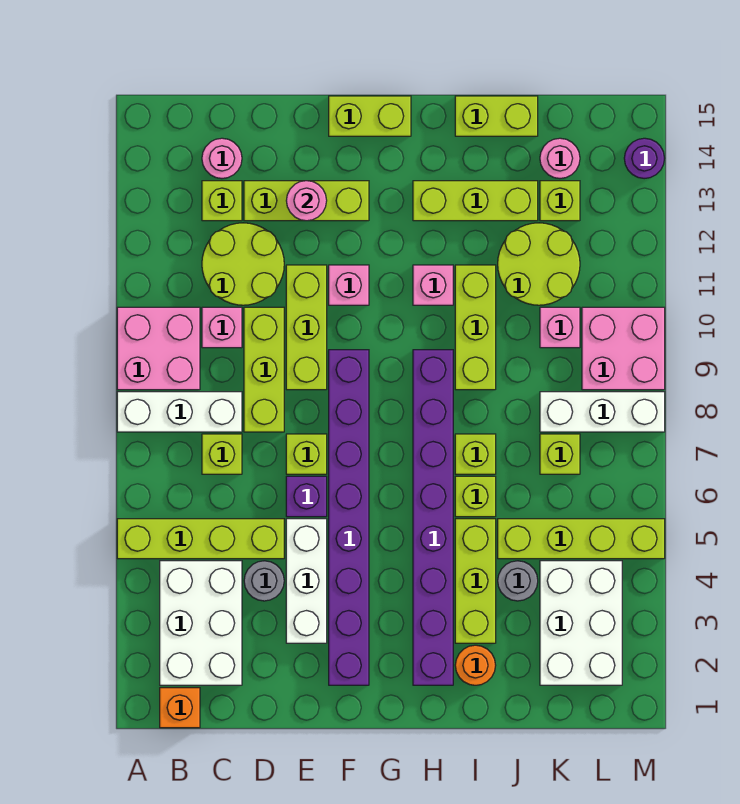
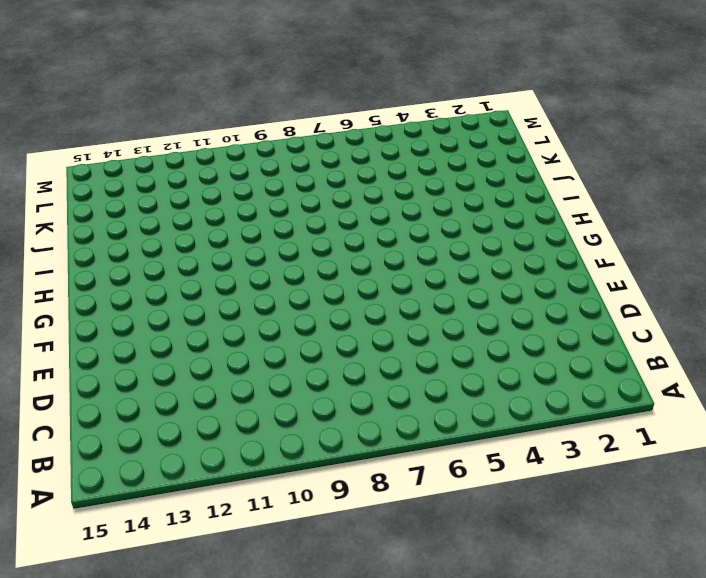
none -> lime brick A5:D5 level 1
none -> white brick A8:C8 level 1
none -> pink brick A9:B10 level 1
none -> orange brick B1 level 1

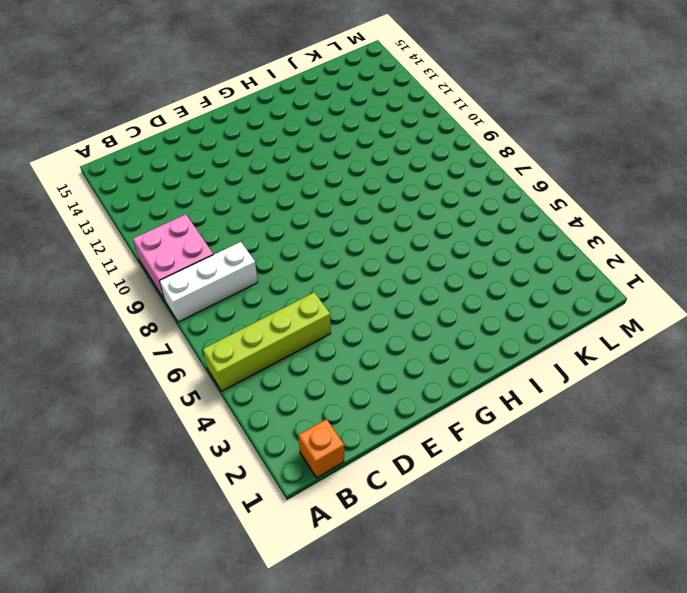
none -> white brick B2:C4 level 1
none -> lime brick C7 level 1
none -> pink brick C10 level 1
none -> lime round brick C11:D12 level 1

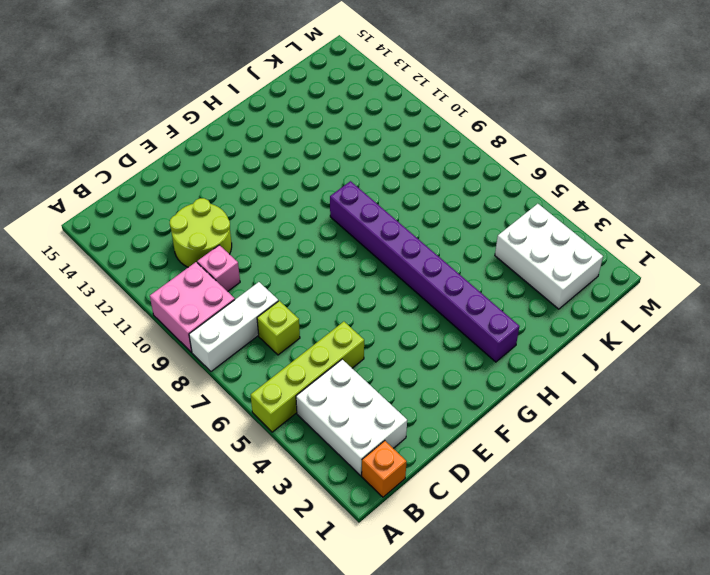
none -> lime brick C13 level 1
none -> pink round brick C14 level 1
none -> grey round brick D4 level 1
none -> lime brick D8:D10 level 1

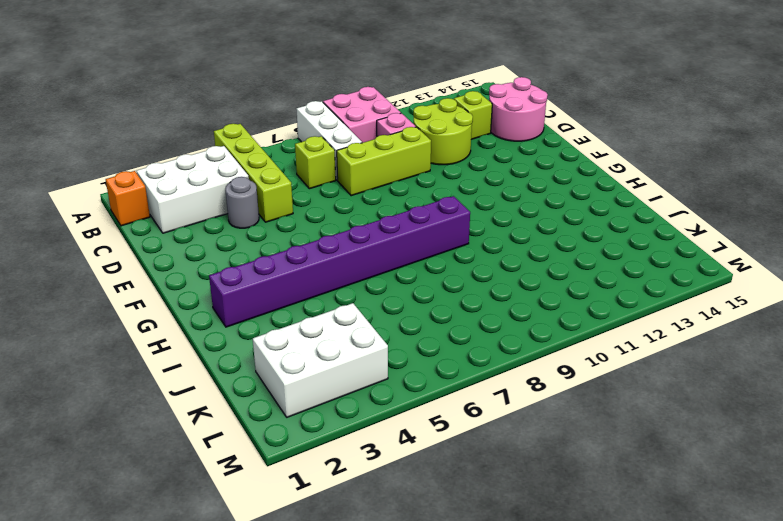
pink round brick C14:D15 level 1 -> pink round brick C14 level 1
none -> lime brick D13:F13 level 1
none -> white brick E3:E5 level 1
none -> purple brick E6 level 1
none -> lime brick E7 level 1

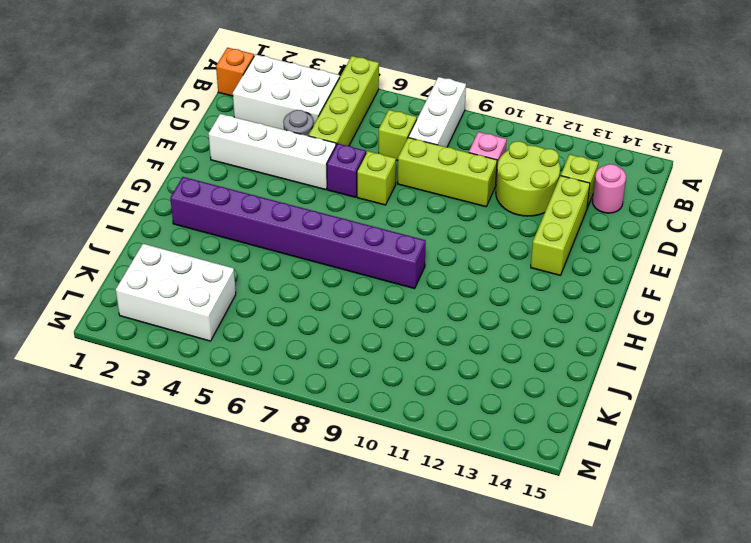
white brick E2:E5 level 1 -> white brick E3:E5 level 1
none -> pink brick A9:B10 level 1
none -> lime brick E9:E11 level 1
none -> purple brick F2:F9 level 1
none -> pink brick F11 level 1

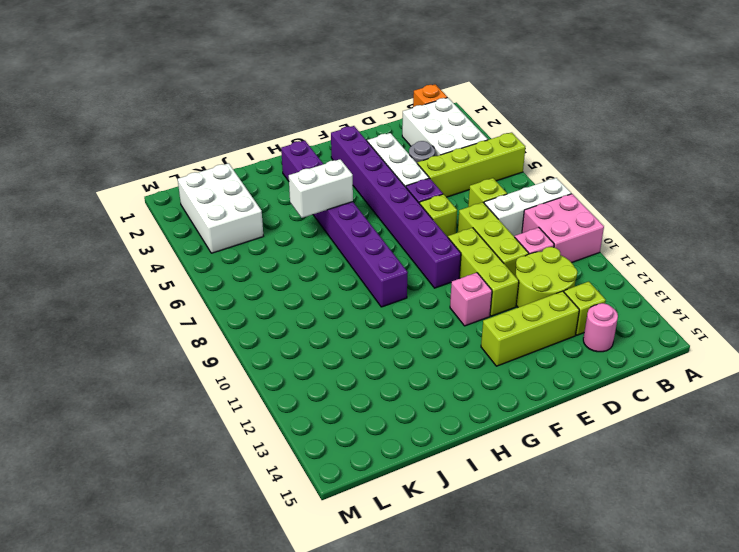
white brick H5:I5 level 2 -> none
none -> lime brick F15:G15 level 1
none -> pink brick H11 level 1
none -> lime brick H13:J13 level 1
none -> orange round brick I2 level 1

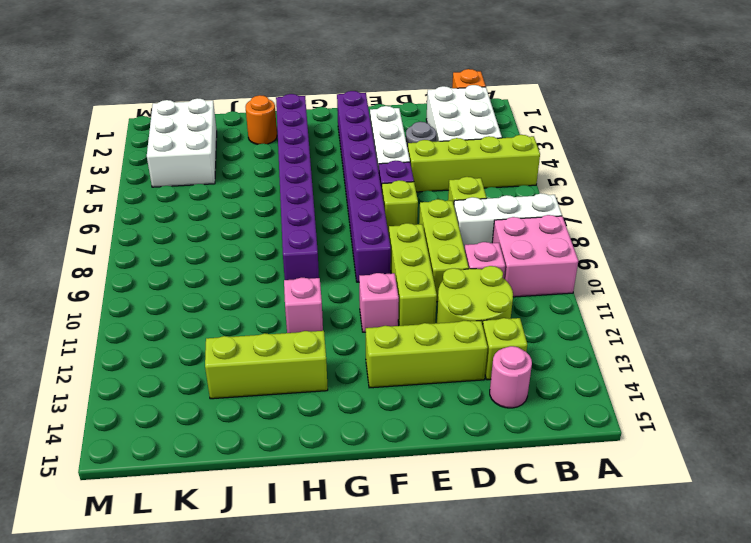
none -> lime brick F15:G15 level 1
none -> lime brick I3:I5 level 1
none -> lime brick I6 level 1
none -> lime brick I7 level 1

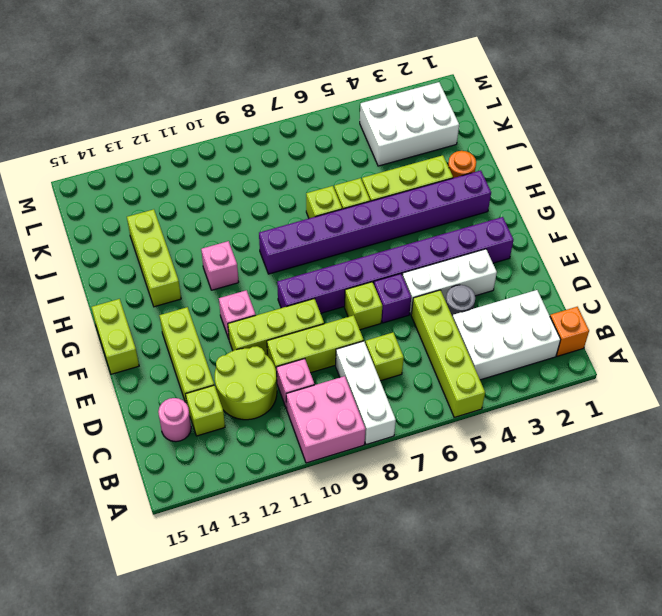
none -> lime brick I9:I11 level 1
none -> lime brick I15:J15 level 1
none -> grey round brick J4 level 1
none -> lime brick J5:M5 level 1

